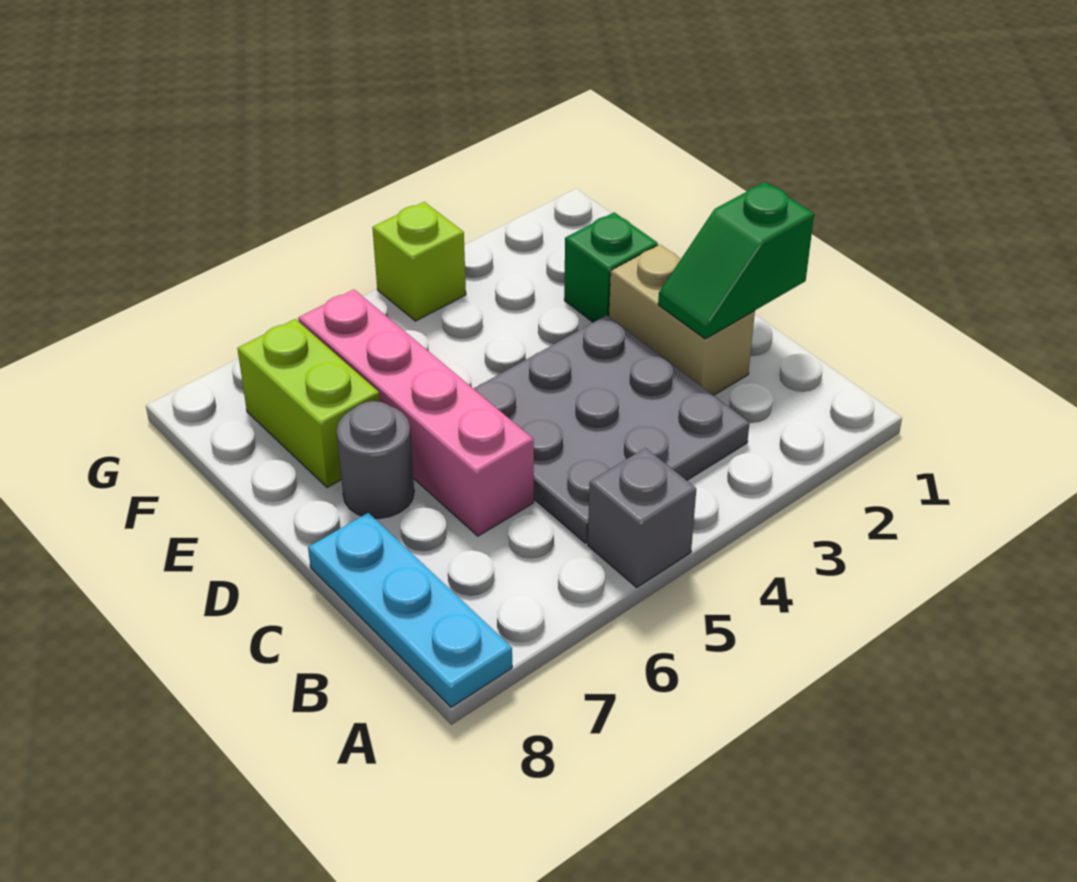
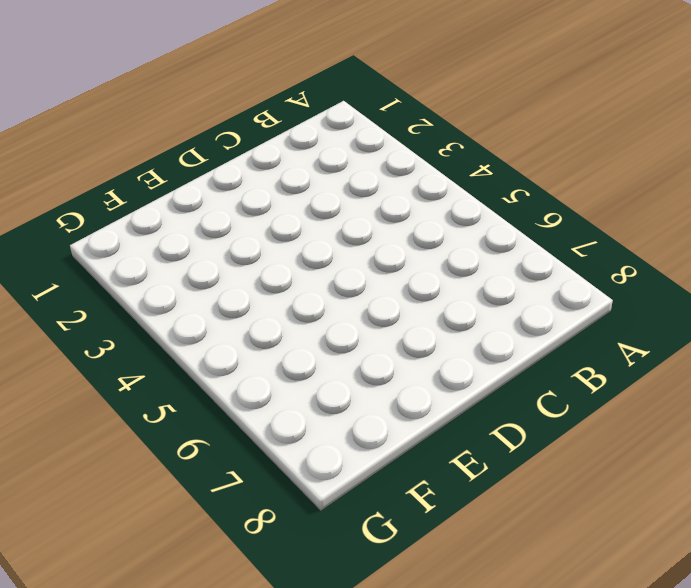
none -> grey brick A5 level 1
none -> cyan plate A8:C8 level 1

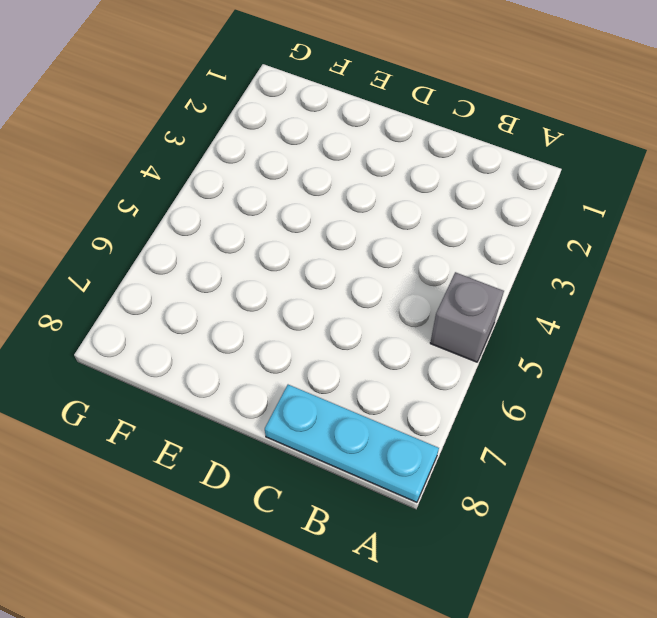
none -> grey plate B3:D5 level 1
none -> tan brick C2:D2 level 1

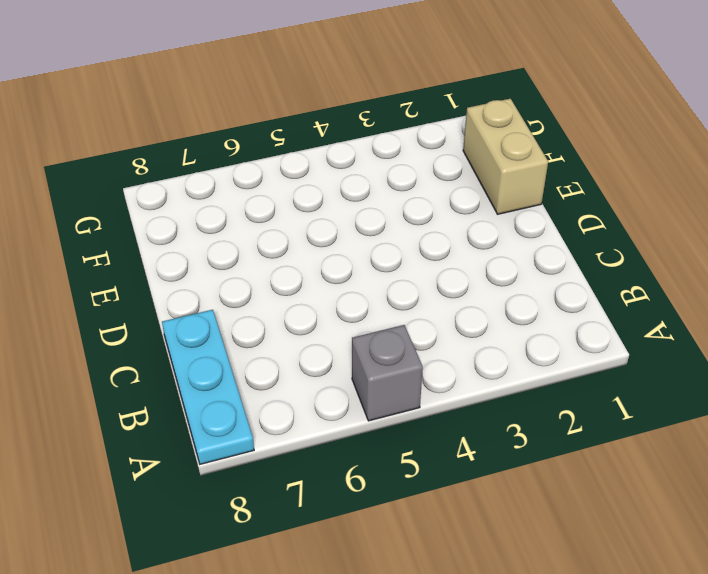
tan brick E1:F1 level 1 -> tan brick C2:D2 level 1
none -> grey plate B3:D5 level 1
none -> pink brick C6:F6 level 1

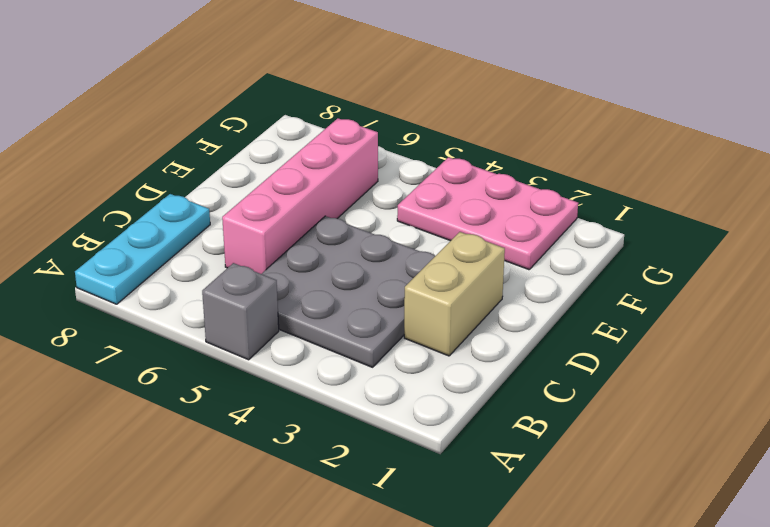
pink plate F2:G4 level 1 -> lime brick G4 level 1
none -> grey round brick D7 level 1
none -> green brick E2 level 1

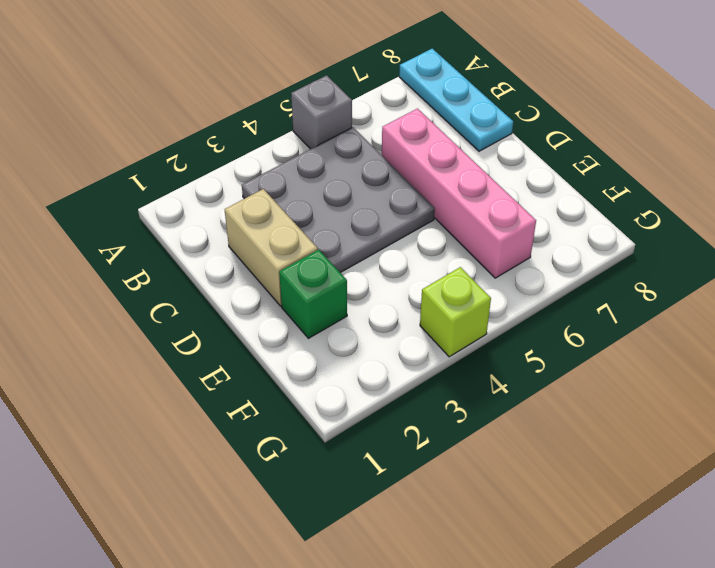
none -> grey round brick D7 level 1
none -> lime brick E7:F7 level 1

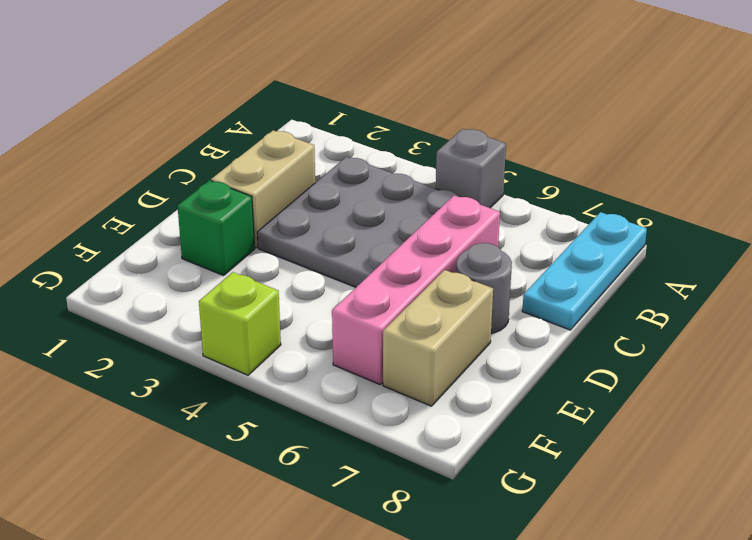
tan brick E7:F7 level 1 -> lime brick E7:F7 level 1
none -> green slope C1:C2 level 2 top 1

